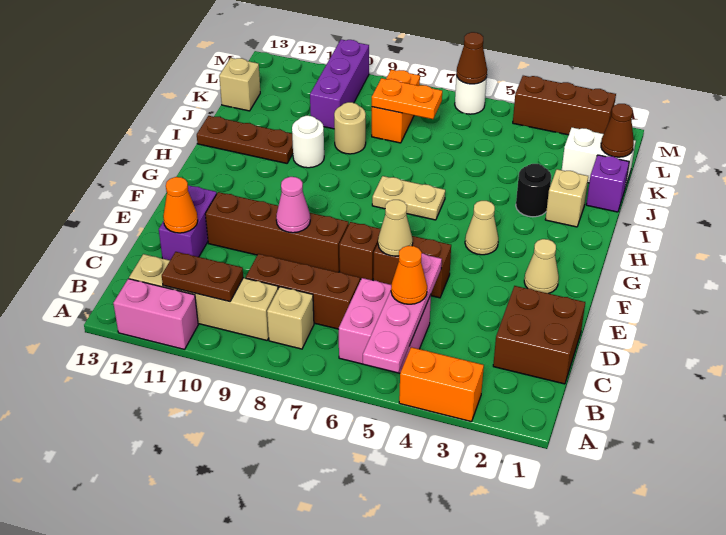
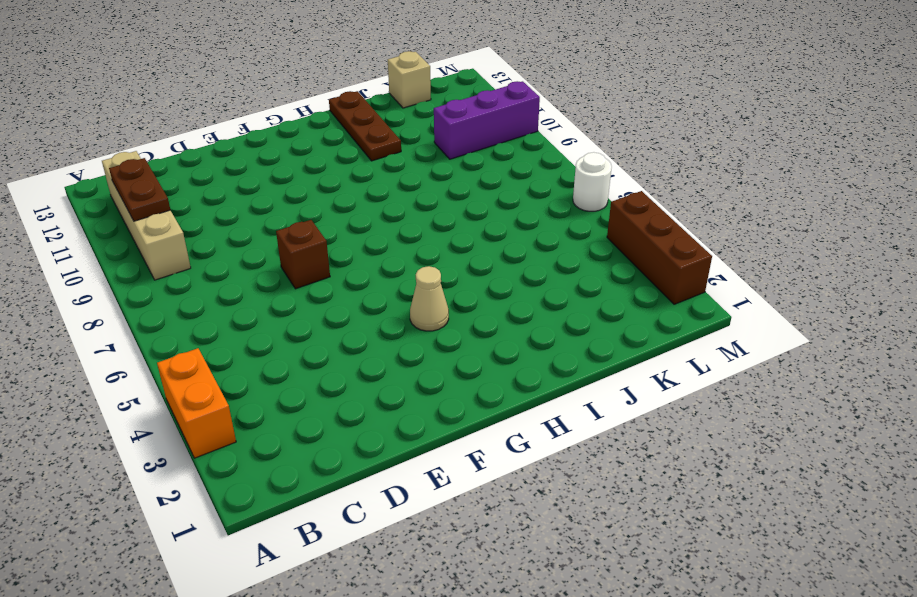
none -> pink brick A11:A12 level 1
none -> pink brick B5:C6 level 1
none -> tan brick B8 level 1
none -> brown brick C1:D2 level 1

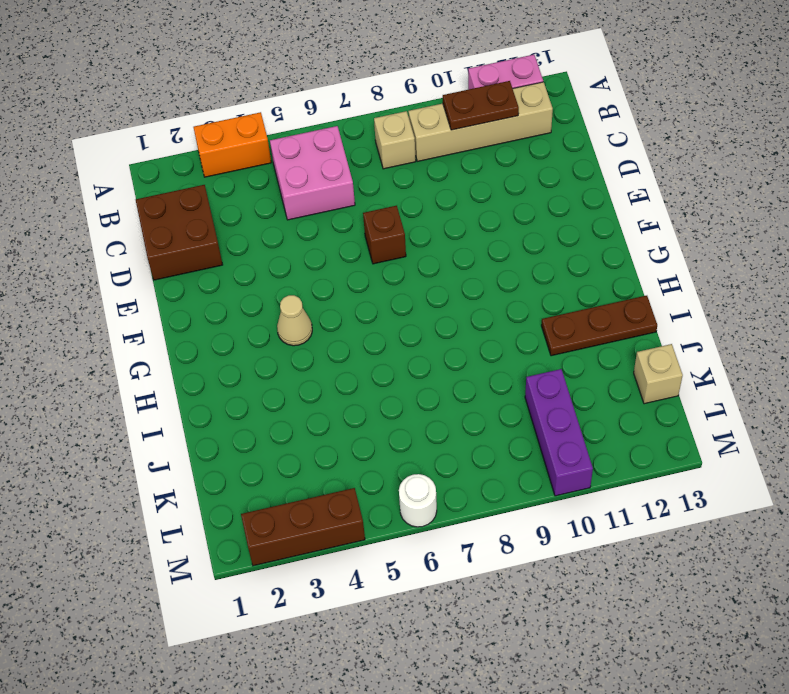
none -> brown brick C7:C9 level 1
none -> purple brick D12:E12 level 1
none -> brown brick E5:E6 level 1
none -> brown brick E8:E11 level 1

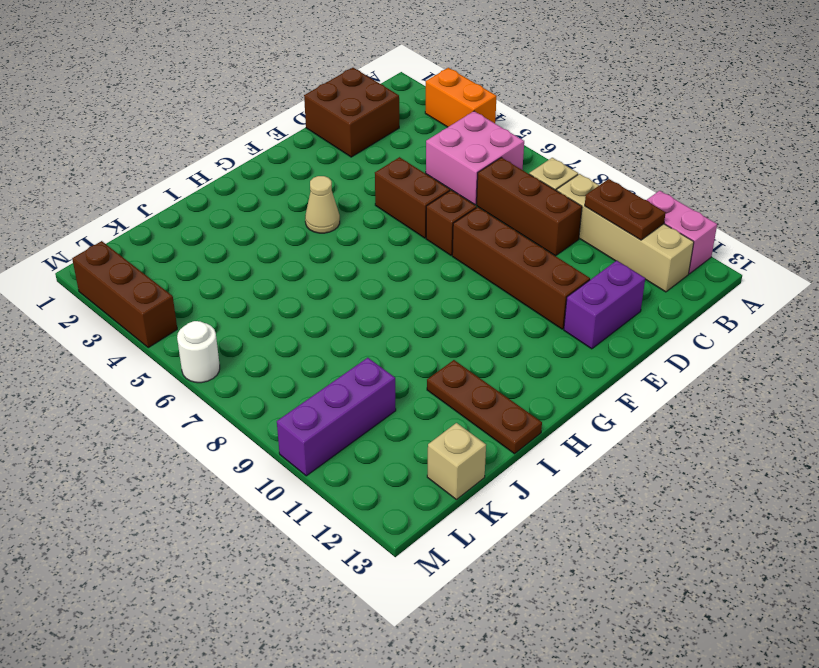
none -> tan cone F2 level 1
none -> tan plate H6:H7 level 1
none -> tan brick I2 level 1
none -> black round brick I3 level 1

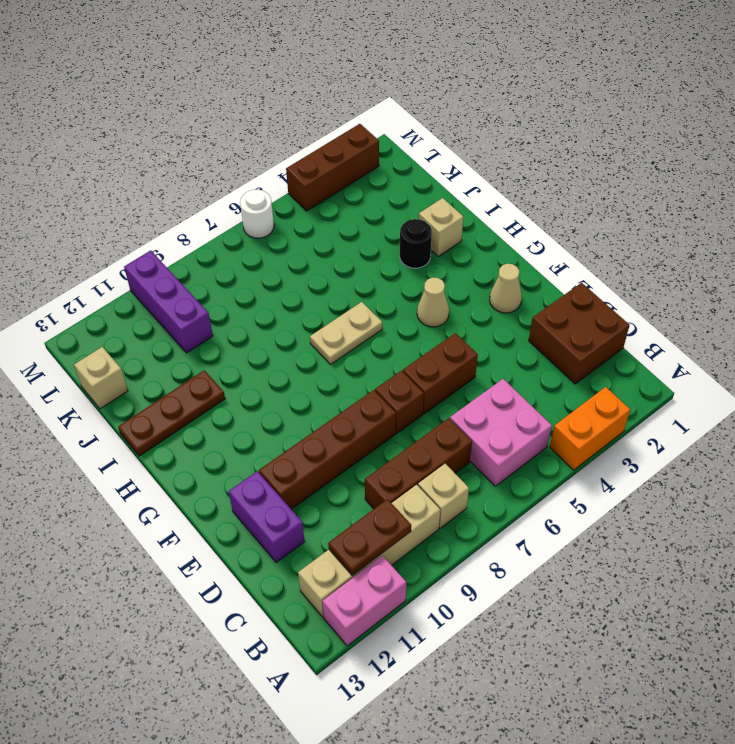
none -> white round brick I10 level 1
none -> purple brick J1 level 1
none -> tan round brick J9 level 1
none -> white brick K1:K2 level 1

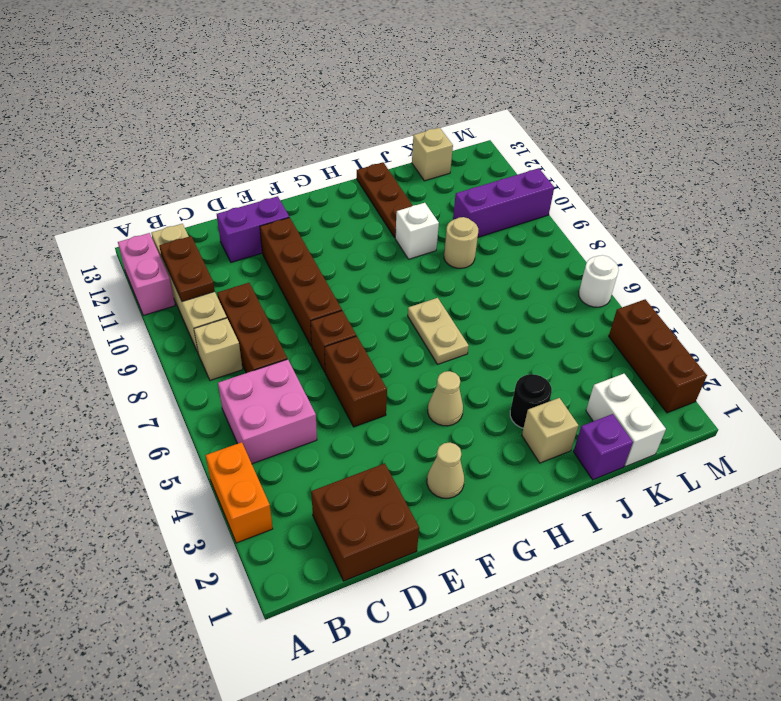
white brick I10 level 1 -> white round brick I10 level 1
none -> orange brick K8:L8 level 1
none -> pink plate A5:D5 level 2
none -> orange cone D12 level 2
none -> tan cone E6 level 2

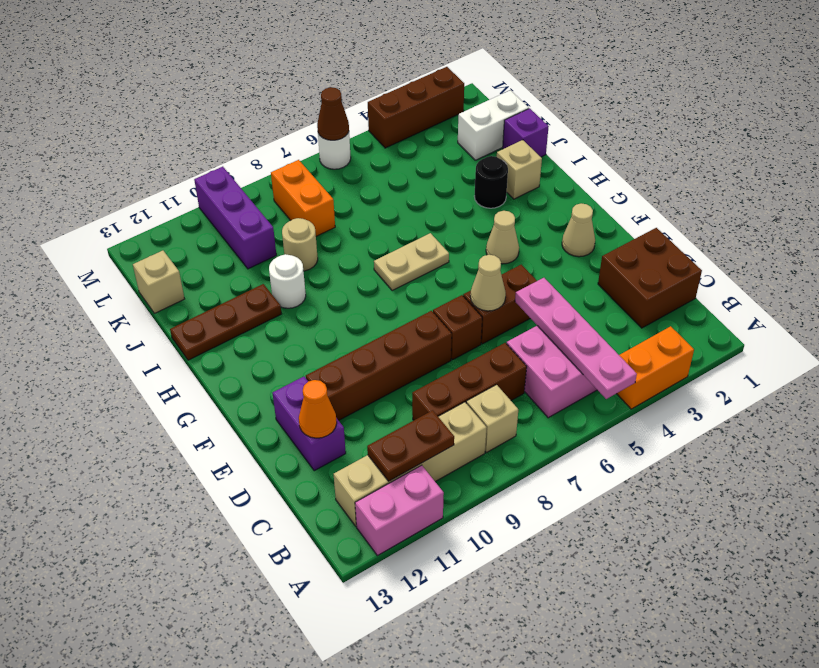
none -> pink cone E9 level 2
none -> brown cone K1 level 2
none -> orange plate K7:K8 level 2
none -> orange cone C5 level 3

